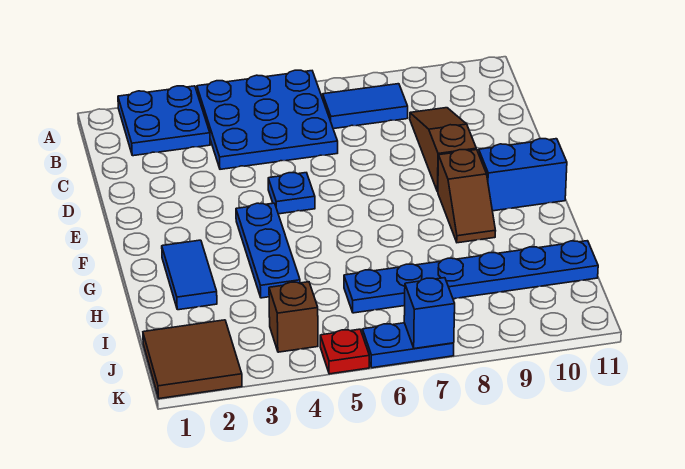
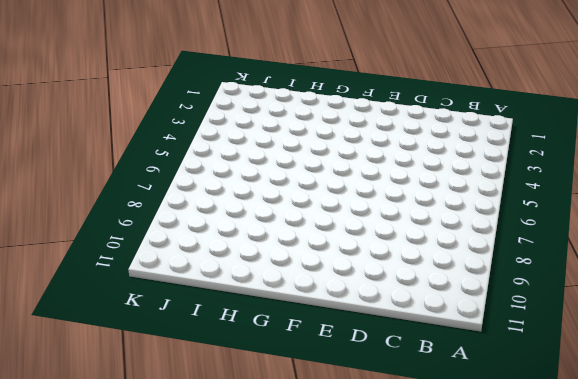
none -> blue plate A2:B3 level 1
none -> blue plate A4:C6 level 1
none -> blue tile B7:B8 level 1

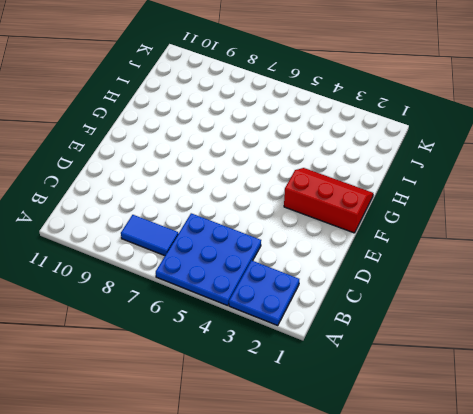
red slope F1:G3 level 1 top F -> blue tile G2:H2 level 1
none -> brown slope C9:E9 level 1 top E
none -> blue plate E5 level 1
none -> blue plate F4:H4 level 1

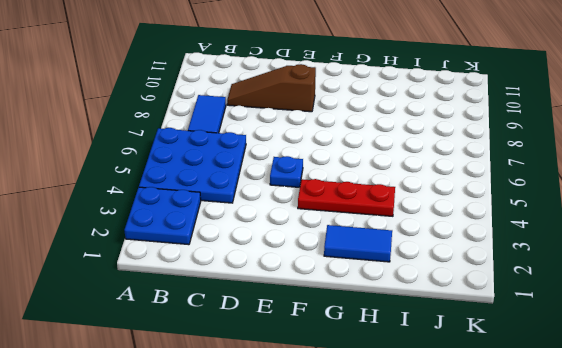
red plate F4:H4 level 1 -> blue plate F4:H4 level 1
none -> brown slope F9:G9 level 1 top F
none -> blue brick F10:F11 level 1
none -> blue plate I6:I11 level 1

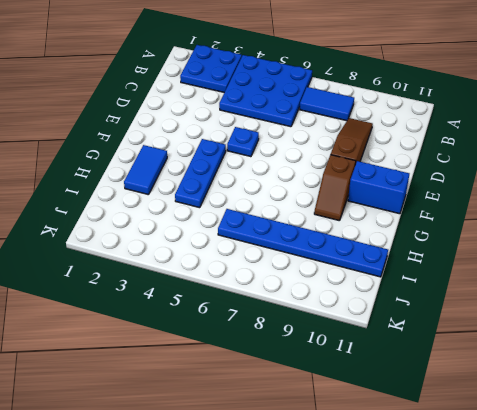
none -> brown tile J1:K2 level 1
none -> brown brick J4 level 1
none -> red plate K5 level 1

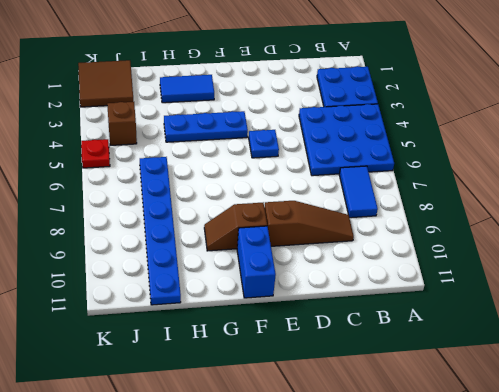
none -> blue plate K6:K7 level 1
none -> blue brick K7 level 2

